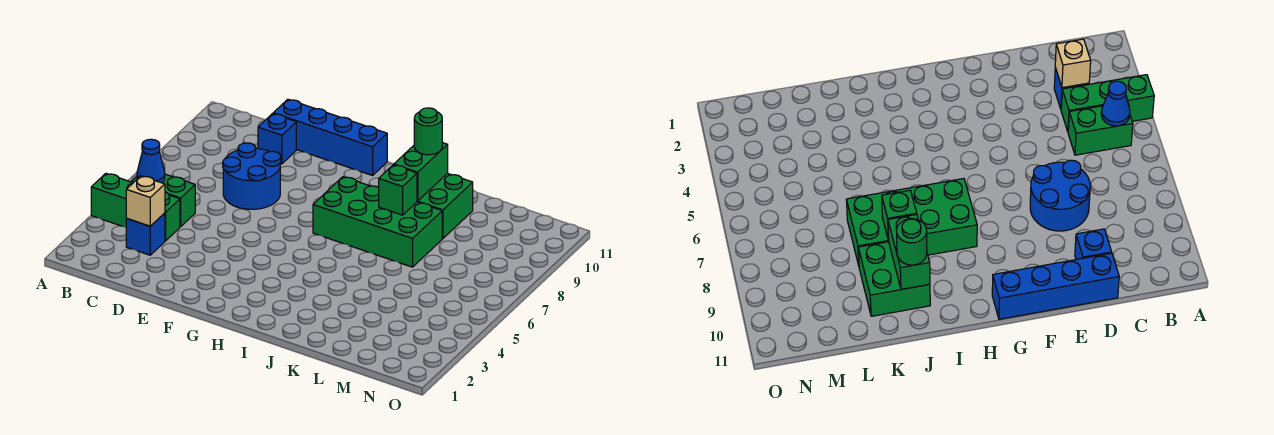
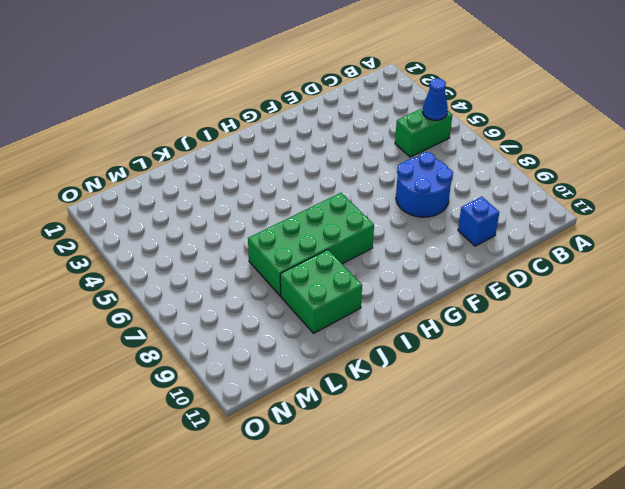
none -> green brick A4:C4 level 1
none -> blue brick C3 level 1
none -> blue brick D11:G11 level 1

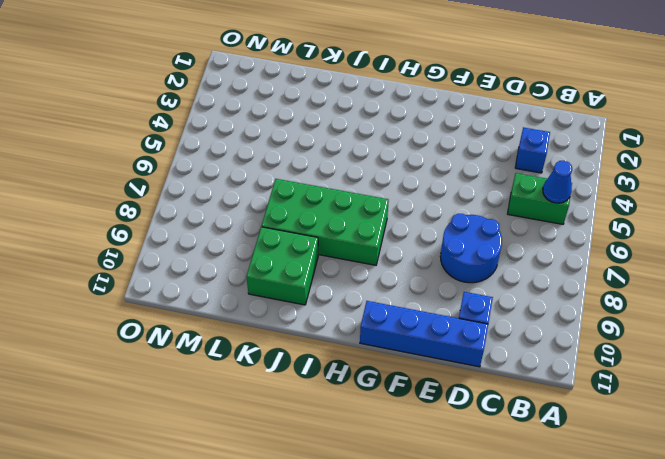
none -> green brick A4:C4 level 1
none -> tan brick C3 level 2
none -> green brick J8 level 2

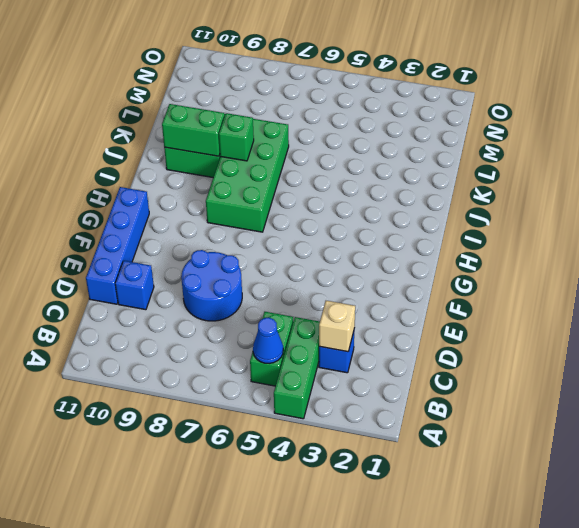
none -> green round brick J10 level 3

